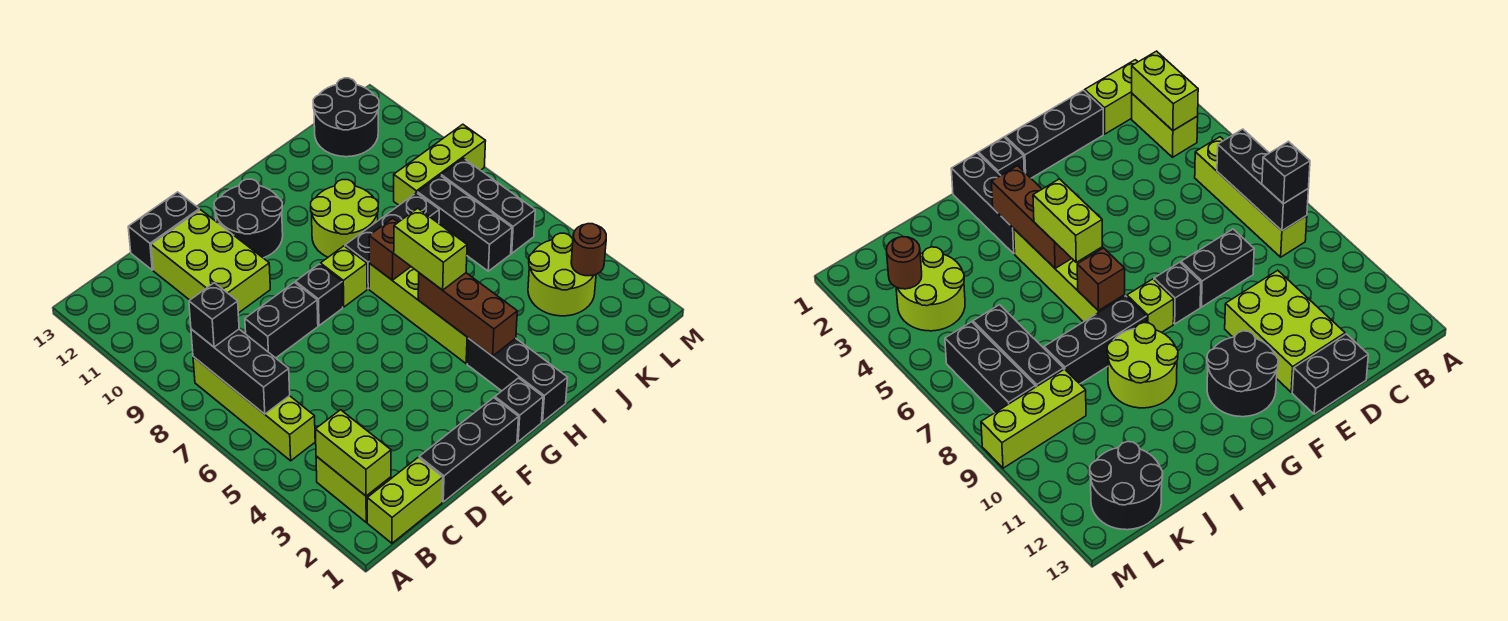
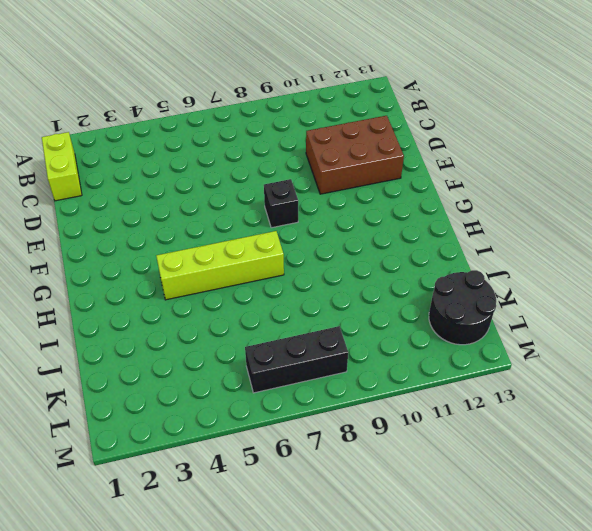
brown brick D10:E12 level 1 -> lime brick D10:E12 level 1
none -> lime brick B2:B3 level 1
none -> lime brick B5:B8 level 1
none -> black brick D1:F1 level 1

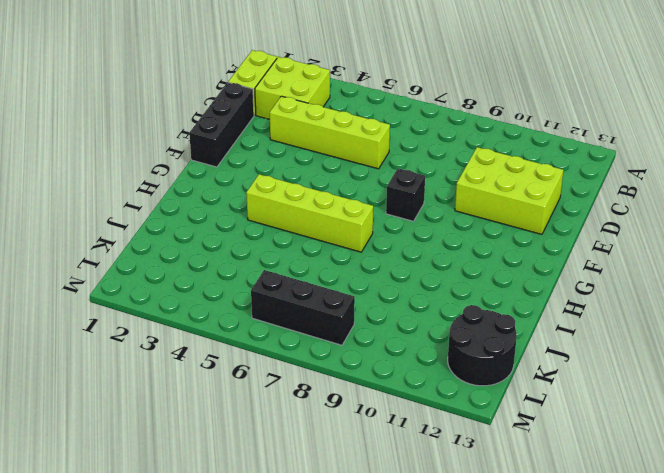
lime brick B2:C3 level 1 -> lime brick B2:B3 level 1
lime brick D3:D6 level 1 -> lime brick B5:B8 level 1
none -> black brick D8:E8 level 1
none -> black brick D13:E13 level 1
none -> black round brick F11:G12 level 1

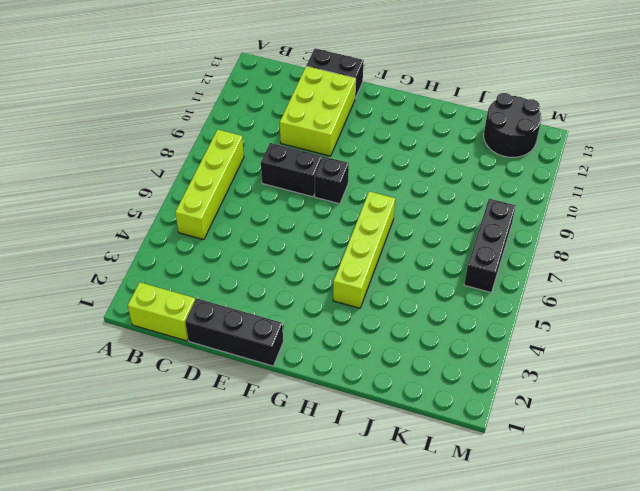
none -> lime brick B2:B3 level 1
none -> black round brick F11:G12 level 1
none -> black brick G1 level 1

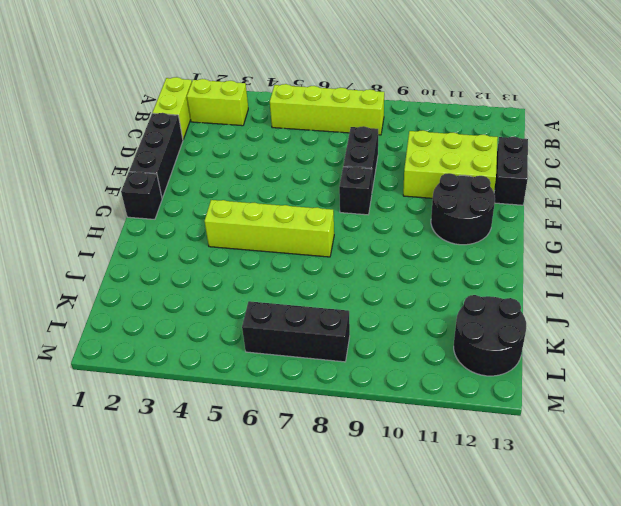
none -> lime brick G8 level 1
none -> black brick H1:H3 level 1
none -> black brick H8:J8 level 1

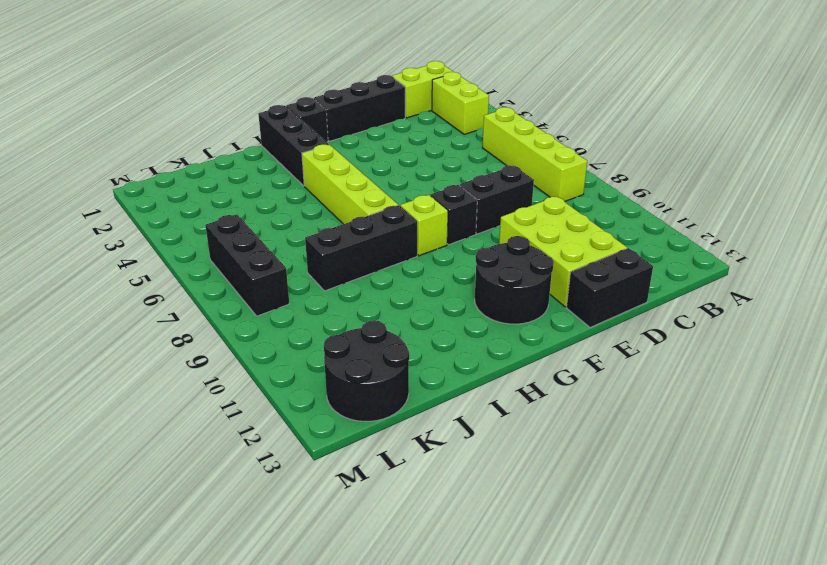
none -> lime round brick H9:I10 level 1
none -> lime round brick K3:L4 level 1
none -> black brick K6:K8 level 1

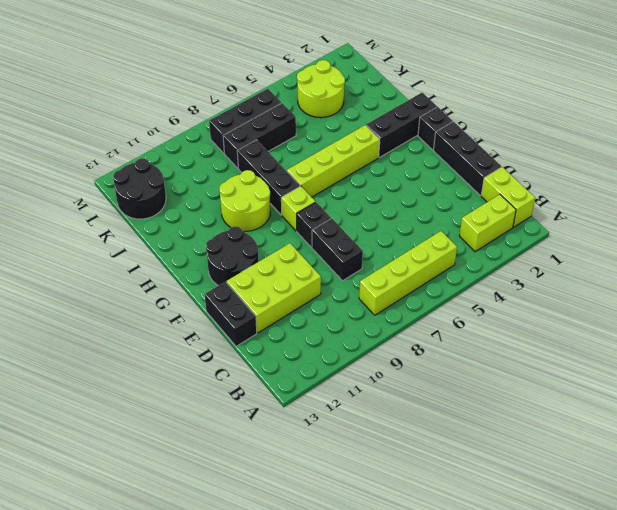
none -> lime brick K9:M9 level 1
none -> lime brick B2:B3 level 2
none -> black brick B6:B8 level 2

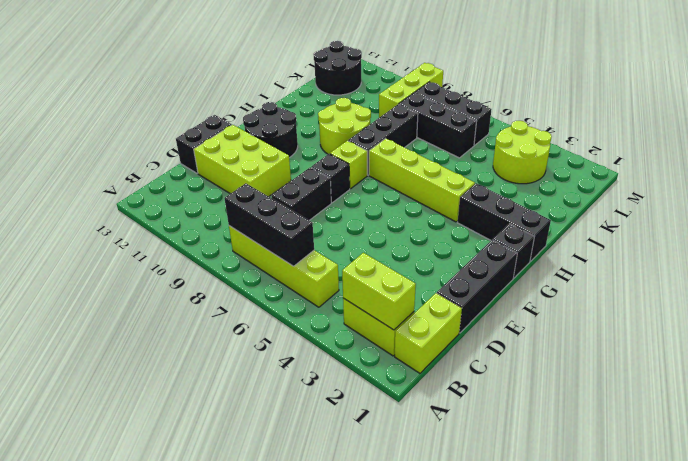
none -> brown brick H3:H5 level 2
none -> brown brick H7 level 2
none -> brown round brick L3 level 2

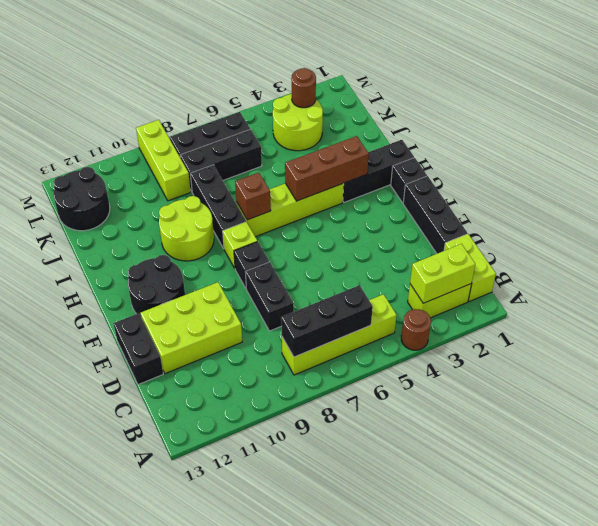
brown round brick A4 level 1 -> none
none -> black brick B8 level 3
none -> lime brick H5:H6 level 3

